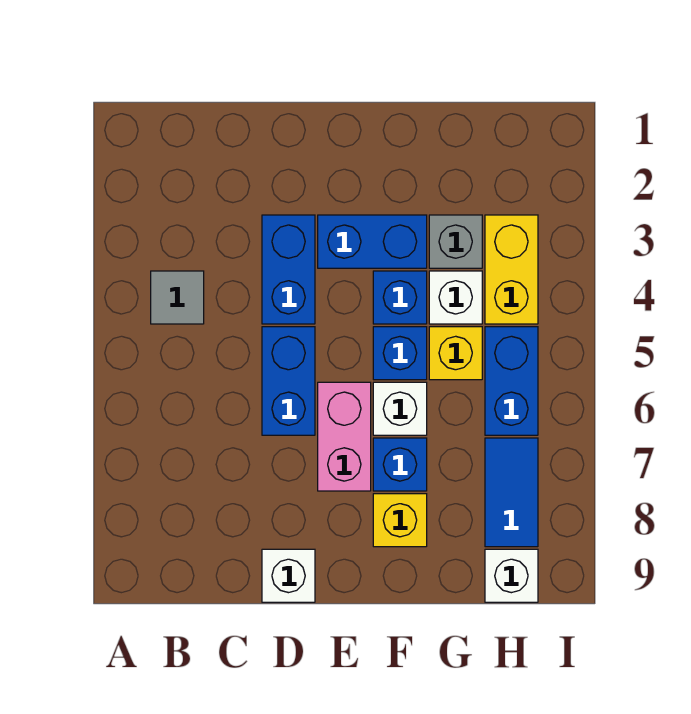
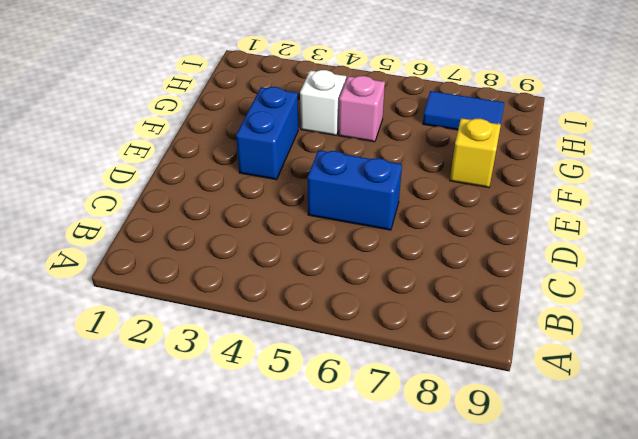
pink brick G5 level 1 -> yellow brick G5 level 1
none -> grey tile B4 level 1
none -> blue brick D3:D4 level 1
none -> white brick D9 level 1

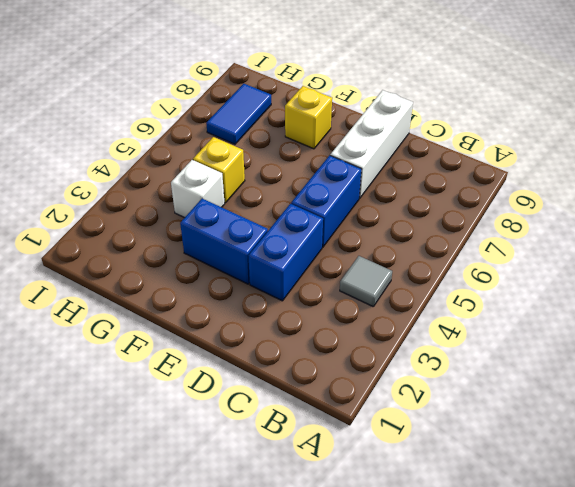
white brick D7:D9 level 1 -> white brick D9 level 1
none -> pink brick E6:E7 level 1
none -> blue brick F4 level 1
none -> blue brick F5 level 1

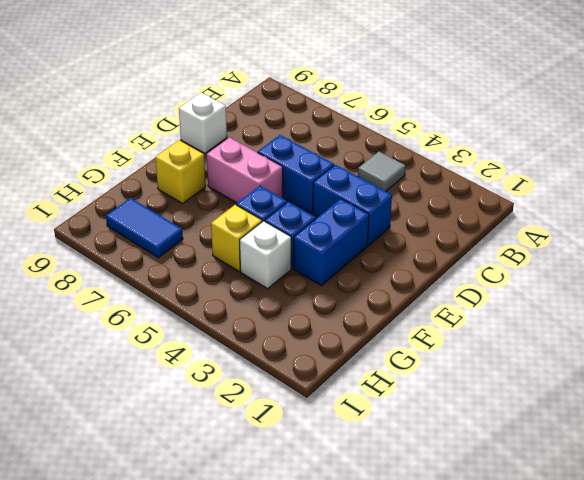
none -> white brick F6 level 1
none -> blue brick F7 level 1
none -> grey brick G3 level 1

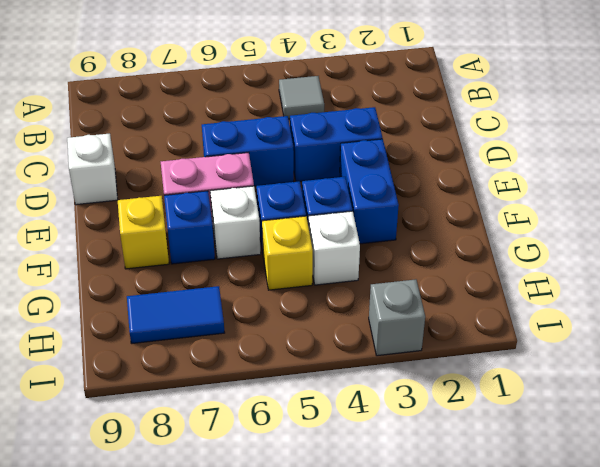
grey brick I3 level 1 -> grey brick G3 level 1
none -> yellow brick H3:H4 level 1
none -> blue brick H5:H6 level 1
none -> white brick H9 level 1

